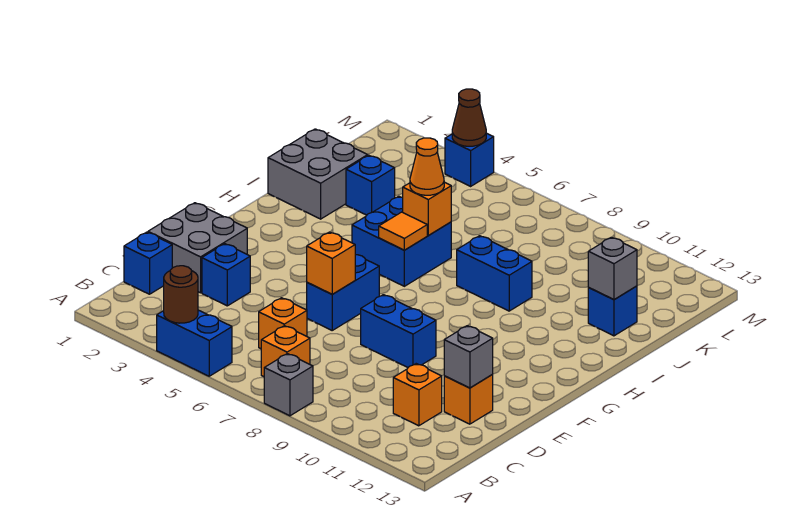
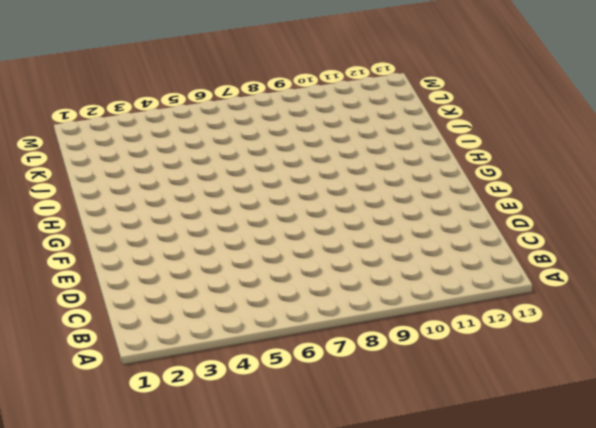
none -> blue brick A4:A5 level 1
none -> grey brick A8 level 1
none -> orange brick B7 level 1

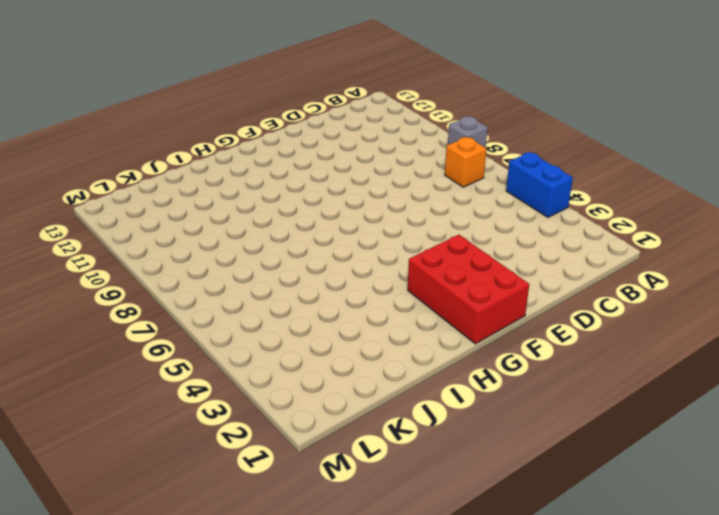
red brick F1:G3 level 1 -> none
none -> blue brick C1 level 1
none -> orange brick C6 level 1
none -> orange brick C11 level 1

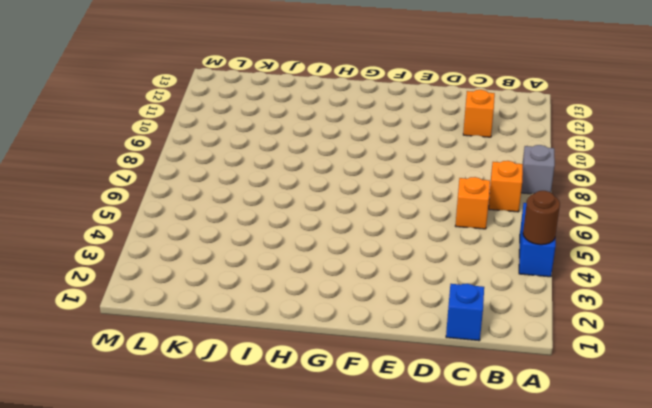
none -> grey brick D1:E2 level 1
none -> blue brick D3 level 1
none -> orange brick D12 level 1

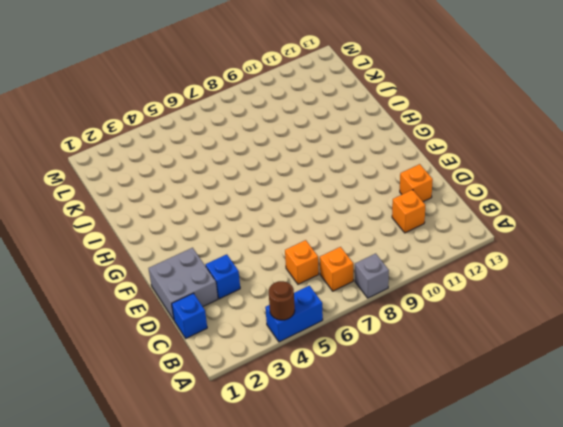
none -> blue brick E6:F6 level 1
none -> blue brick E8:E9 level 1
none -> blue brick H5:I6 level 1

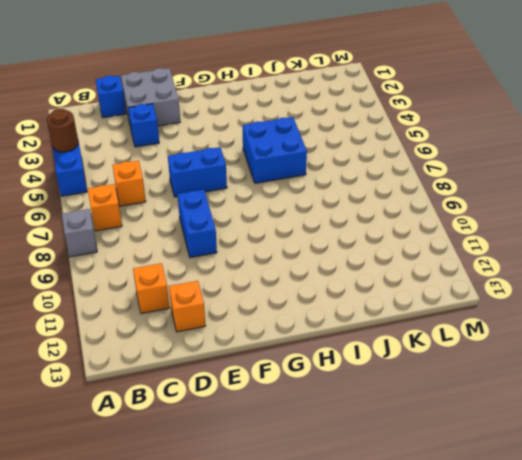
none -> grey brick I1:J2 level 1
none -> blue brick I8:I9 level 1
none -> blue brick J3 level 1

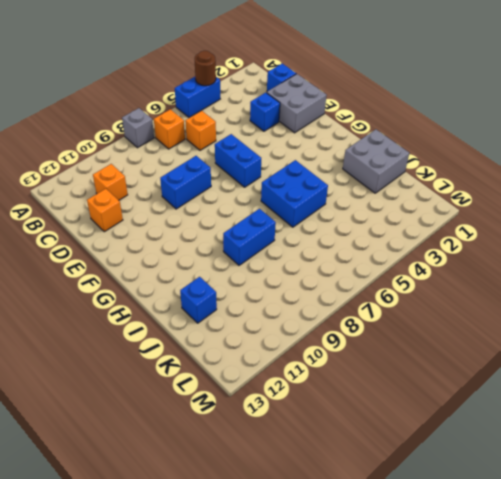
none -> blue brick J3 level 1
none -> blue brick M4 level 1
none -> grey brick D12 level 2

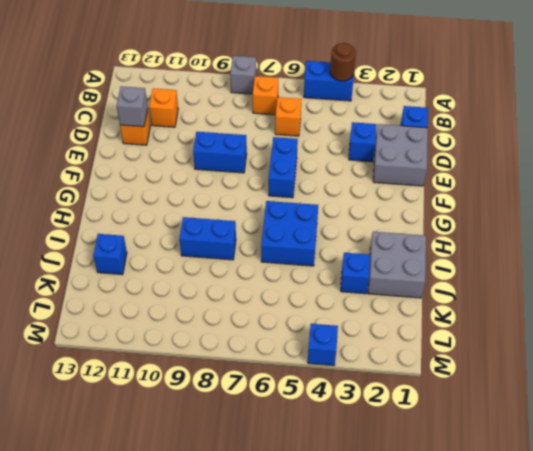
none -> orange brick E6 level 2
none -> orange tile H6 level 2
none -> orange brick I6 level 2

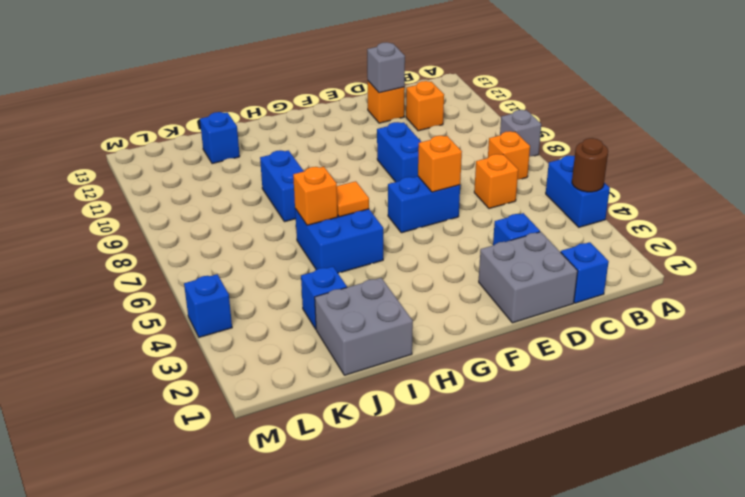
none -> grey brick J12 level 2
none -> brown cone M4 level 2
none -> orange cone I6 level 3

